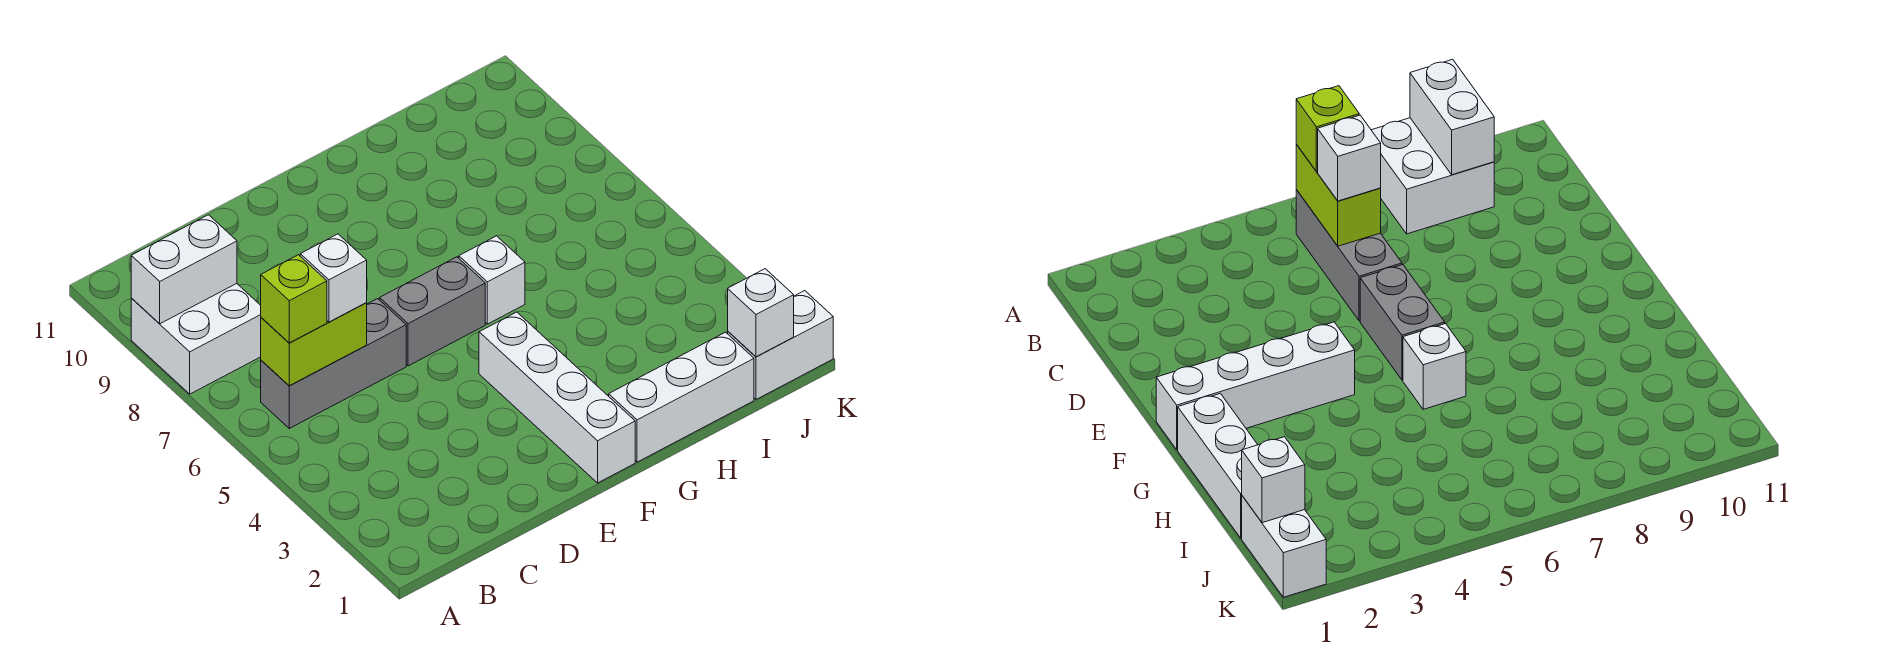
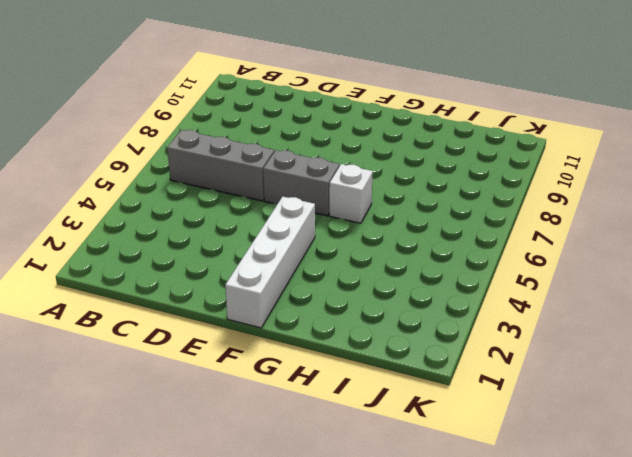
none -> white brick A8:B9 level 1
none -> white brick G1:I1 level 1
none -> white brick J1:K1 level 1

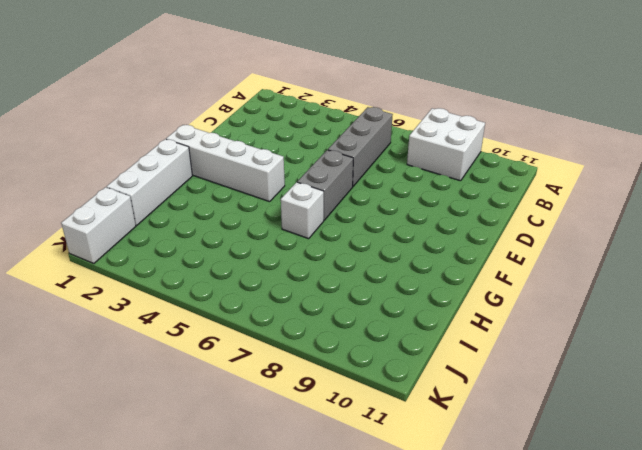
none -> white brick A9:B9 level 2
none -> lime brick B6:C6 level 2
none -> white brick J1 level 2

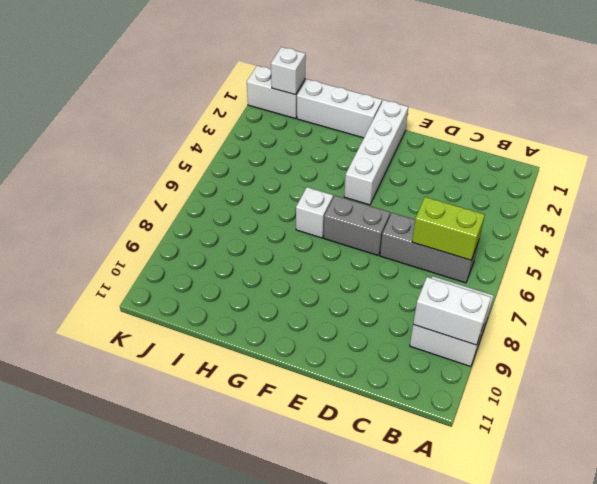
none -> lime brick B6 level 3
none -> white brick C6 level 3

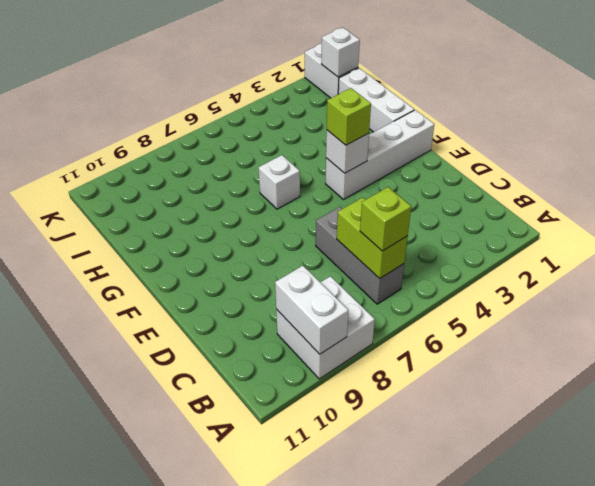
white brick F4 level 2 -> white brick C6 level 3
lime brick F4 level 3 -> none
none -> grey brick E6:F6 level 1

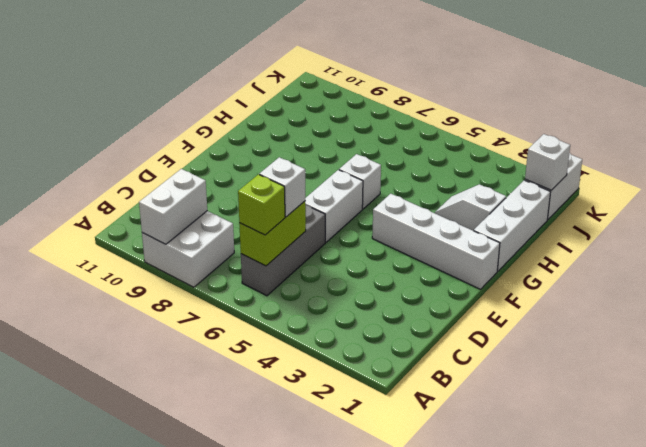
white brick E6:F6 level 1 -> grey brick E6:F6 level 1
white slope H2:H3 level 1 top 2 -> none

